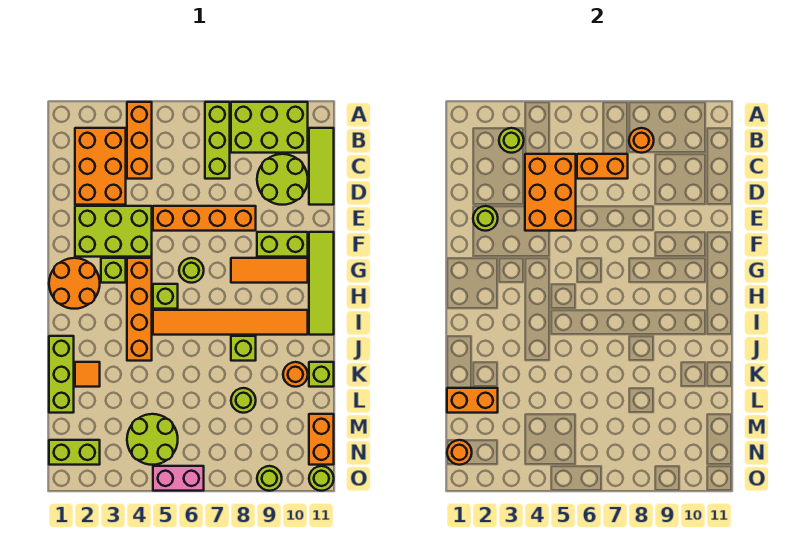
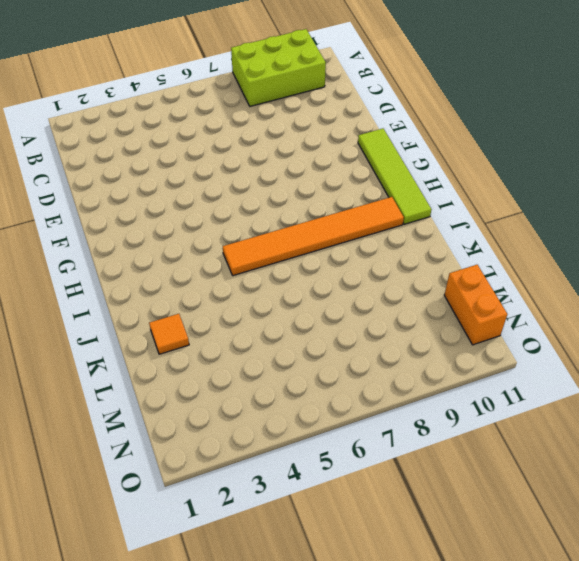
none -> orange brick A4:C4 level 1
none -> lime brick A7:C7 level 1
none -> orange brick B2:D3 level 1
none -> lime tile B11:D11 level 1

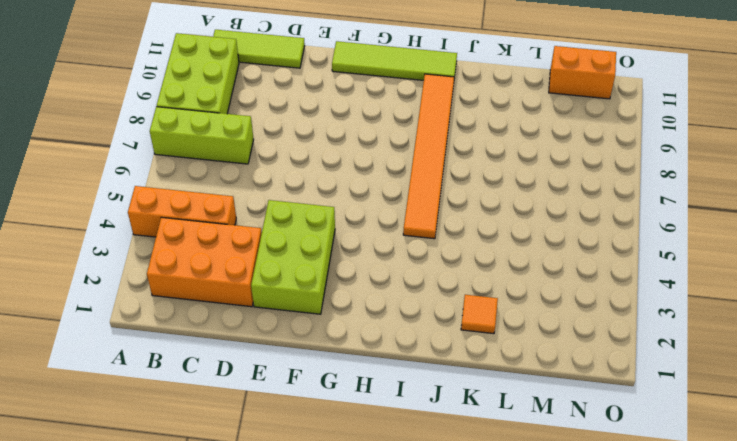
none -> lime round brick C9:D10 level 1
none -> orange brick E5:E8 level 1
none -> lime brick F9:F10 level 1
none -> orange round brick G1:H2 level 1

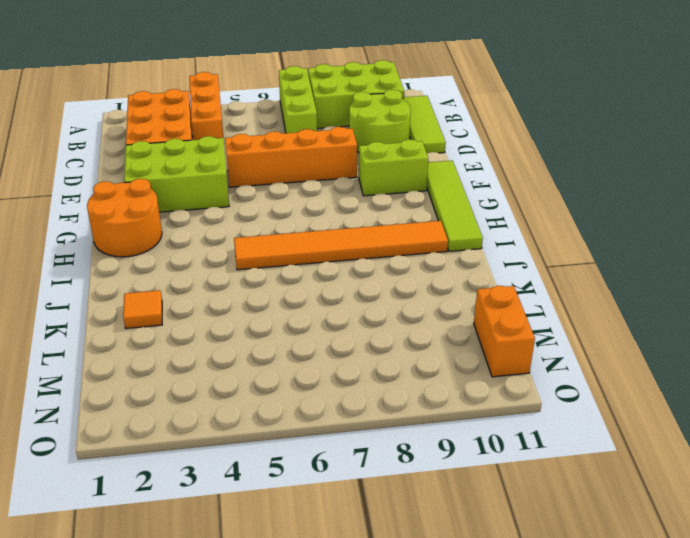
none -> lime brick G3 level 1
none -> orange brick G4:J4 level 1
none -> lime round brick G6 level 1
none -> orange tile G8:G10 level 1

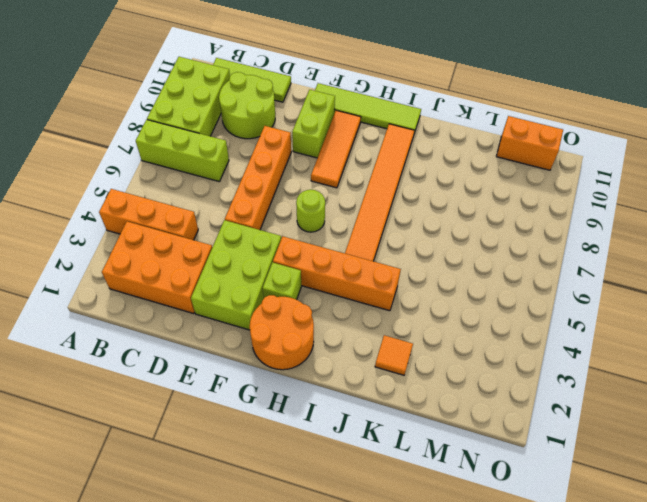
none -> lime brick H5 level 1
none -> lime brick J1:L1 level 1
none -> lime brick J8 level 1
none -> orange round brick K10 level 1

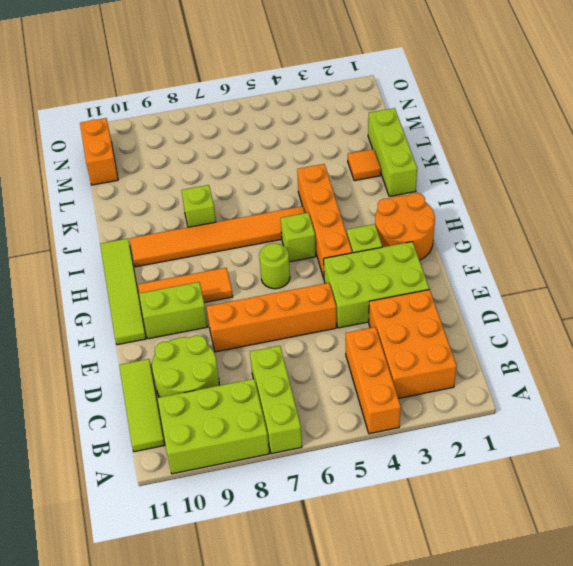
none -> orange round brick K10 level 1
none -> lime brick K11 level 1
none -> lime round brick L8 level 1
none -> lime round brick M4:N5 level 1

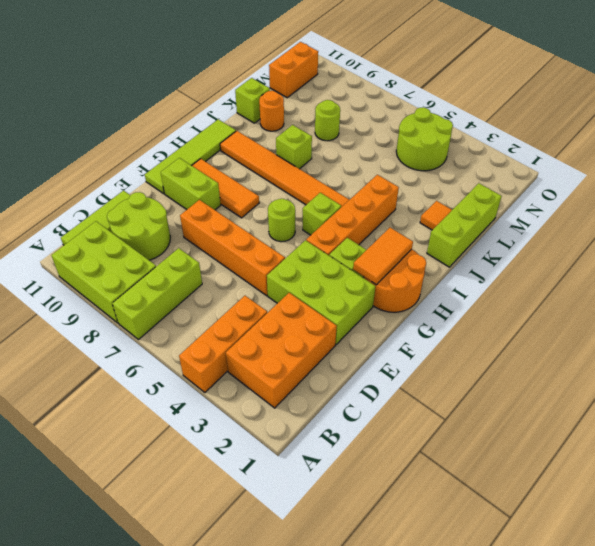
orange tile G2:H2 level 2 -> none
none -> lime brick N1:N2 level 1
none -> pink brick O5:O6 level 1
none -> lime round brick O9 level 1
none -> lime round brick O11 level 1

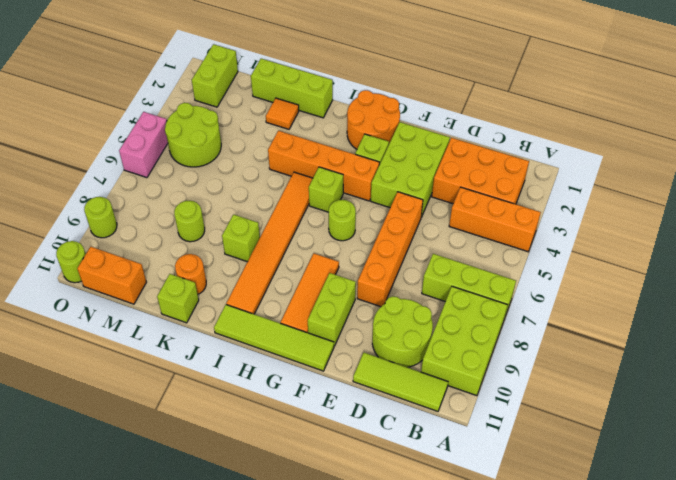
none -> lime round brick B3 level 2
none -> orange round brick B8 level 2
none -> orange brick C4:E5 level 2
none -> orange brick C6:C7 level 2

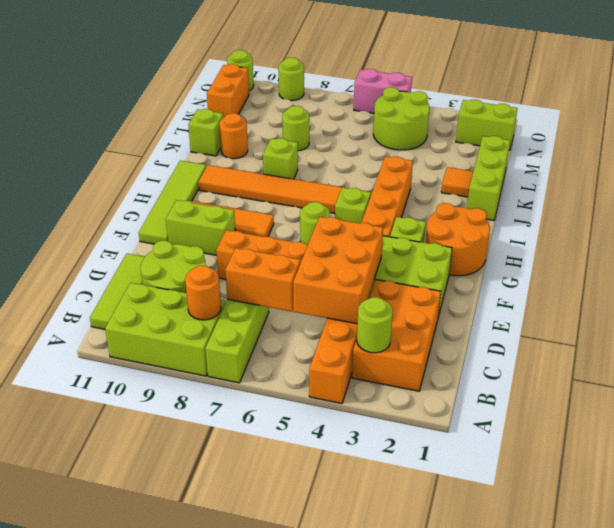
none -> lime round brick E2 level 2
none -> orange brick L1:L2 level 2
none -> orange round brick N1 level 2

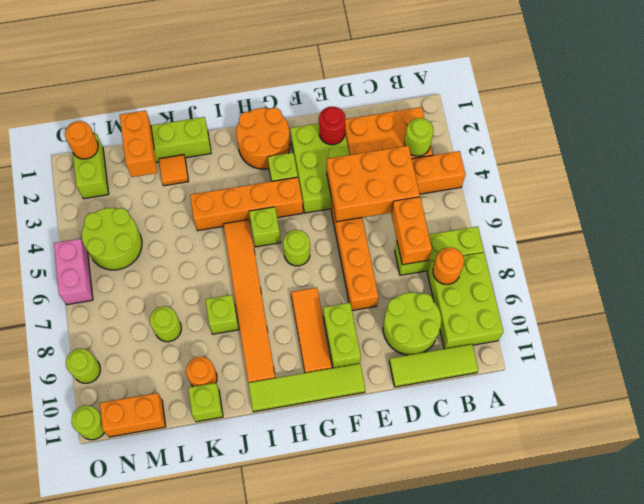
red round brick E2 level 2 -> lime round brick E2 level 2

